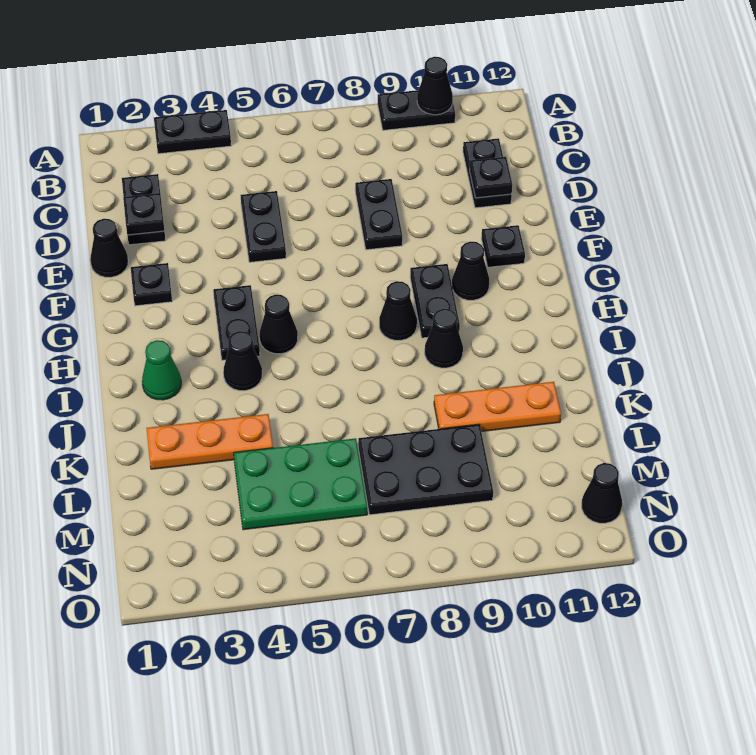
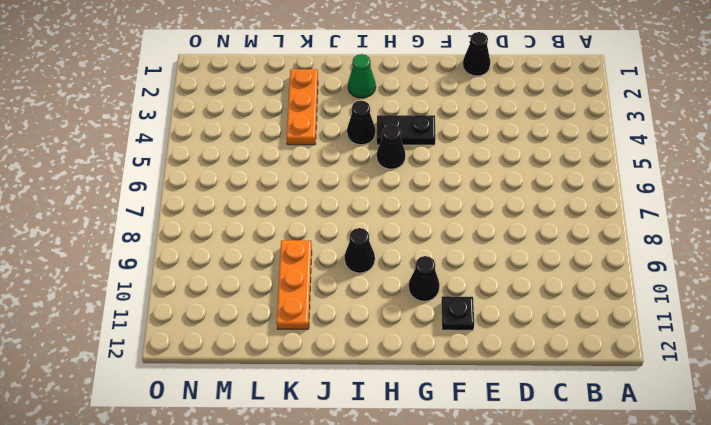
none -> black plate A3:A4 level 1
none -> black plate A9:A10 level 1
none -> black plate C2:D2 level 1

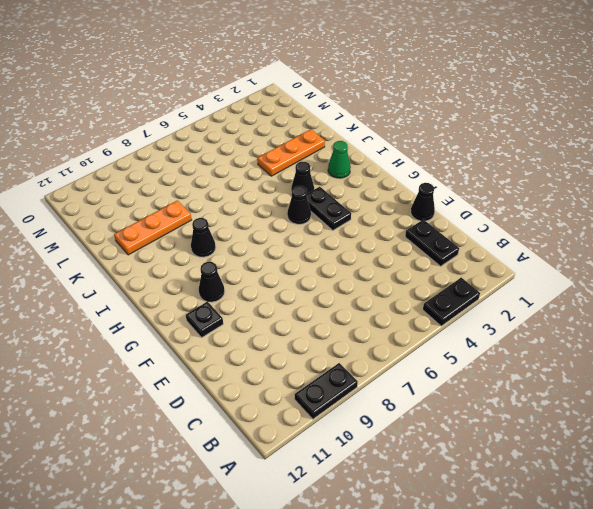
none -> black plate C11:D11 level 1
none -> black plate D5:E5 level 1
none -> black plate D8:E8 level 1

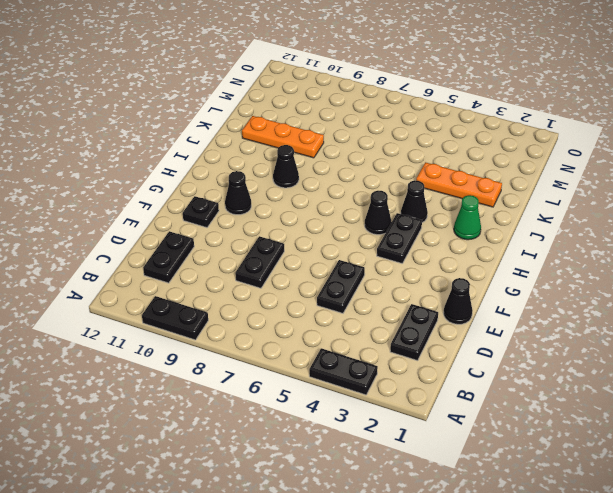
none -> black plate F2 level 1
none -> black plate G9:H9 level 1
none -> black cone H8 level 1

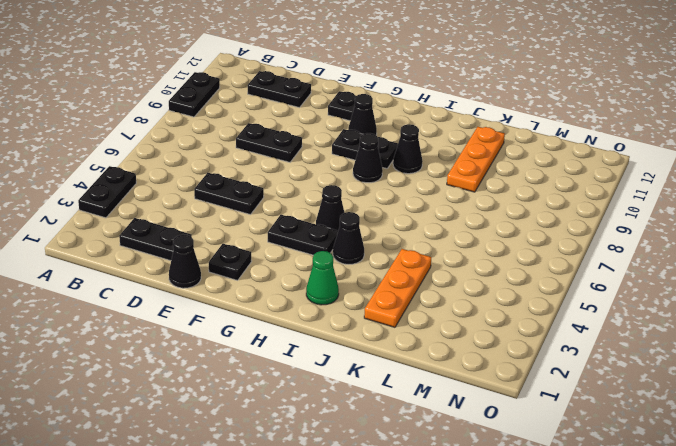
none -> green plate L4:M6 level 1
none -> black plate L7:M9 level 1
none -> black cone N12 level 1

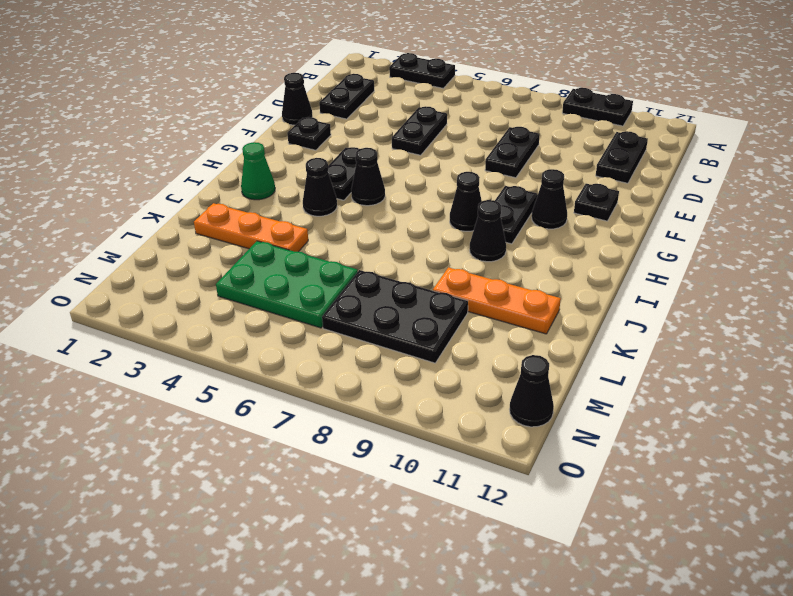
none -> black cone A10 level 2
none -> black plate D2 level 2
none -> black plate D11 level 2

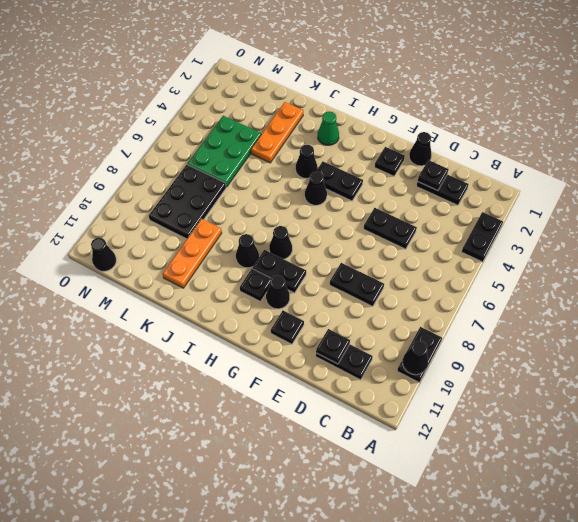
black plate H10 level 1 -> none

